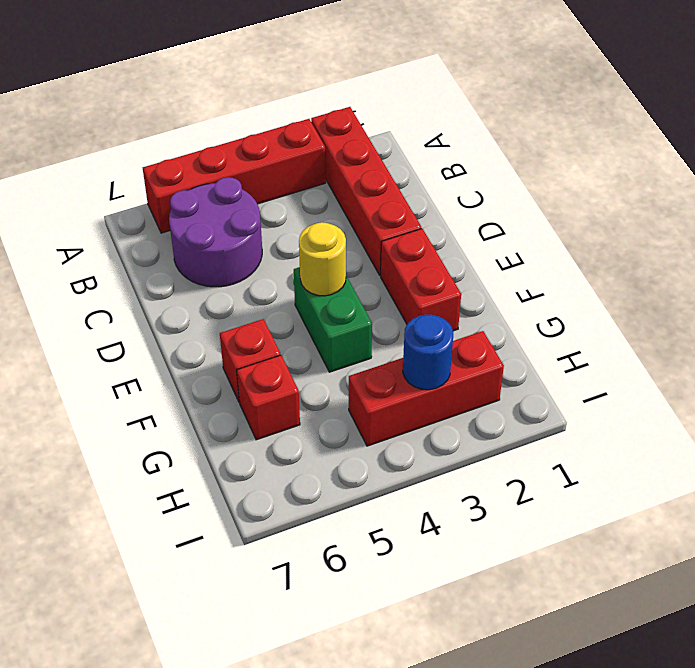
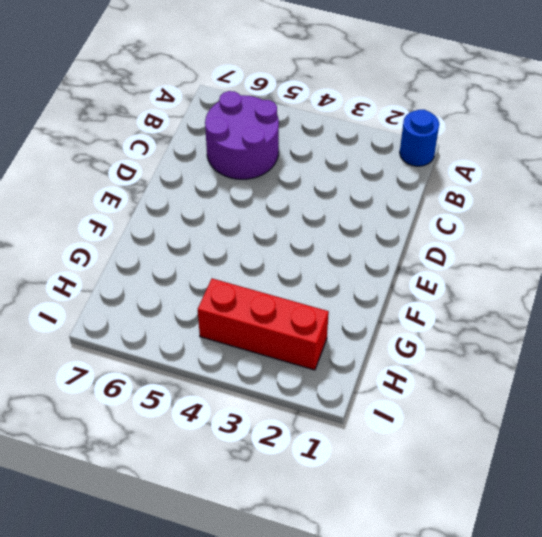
blue round brick A1 level 1 -> blue round brick H3 level 2
none -> red brick A2:D2 level 1
none -> red brick A3:A6 level 1

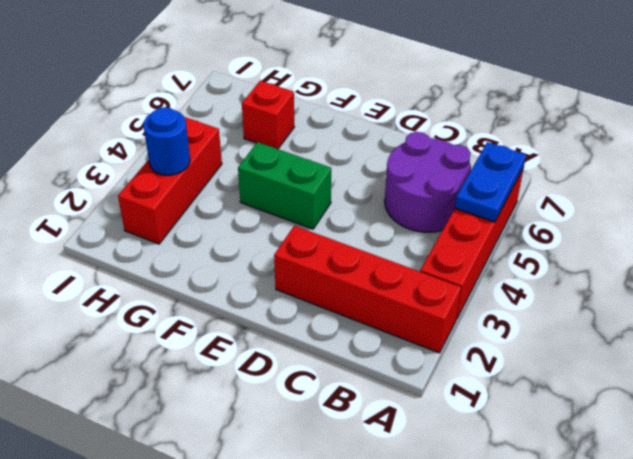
blue plate A5:A6 level 2 -> none
none -> red brick E2:F2 level 1
none -> red brick F6 level 1

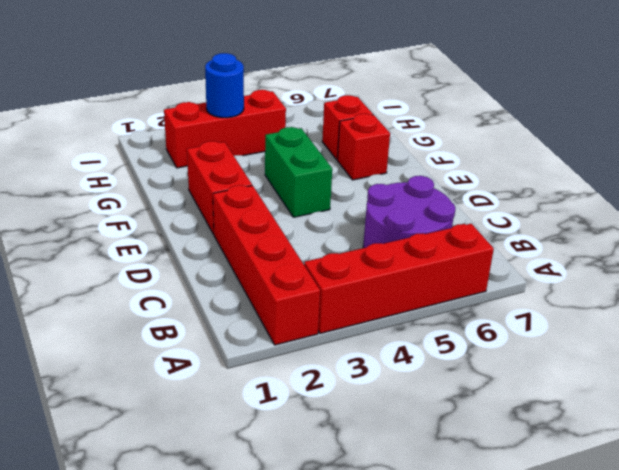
none -> yellow round brick E4 level 2

